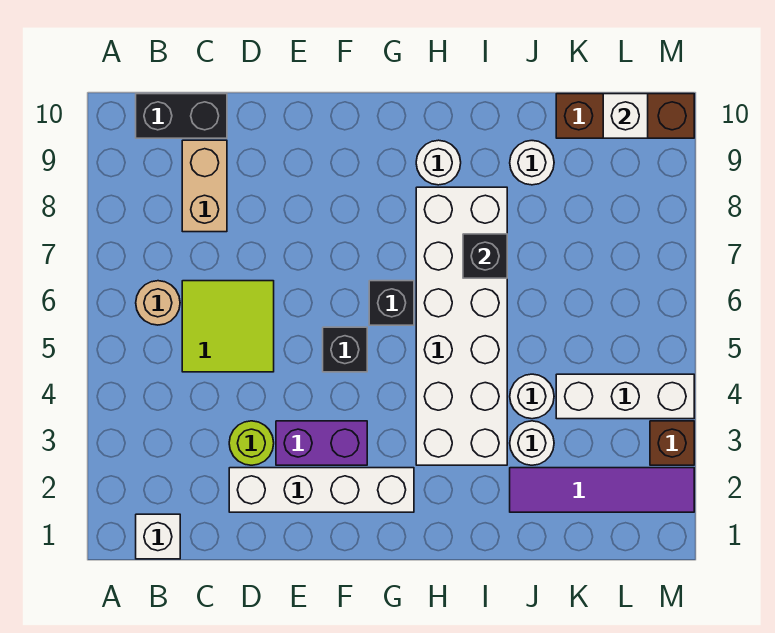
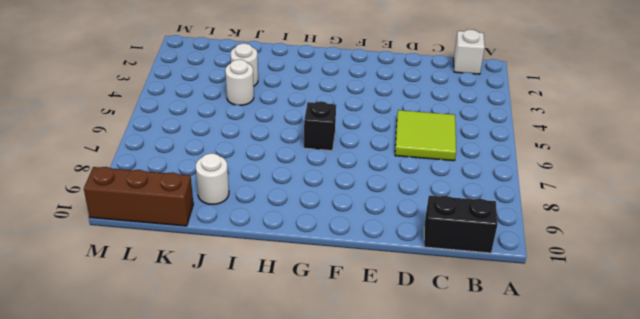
none -> tan round brick B6 level 1
none -> tan brick C8:C9 level 1
none -> white brick D2:G2 level 1

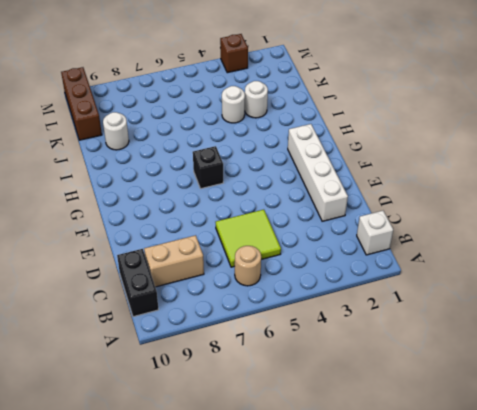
none -> lime round brick D3 level 1
none -> purple brick E3:F3 level 1
none -> black brick F5 level 1

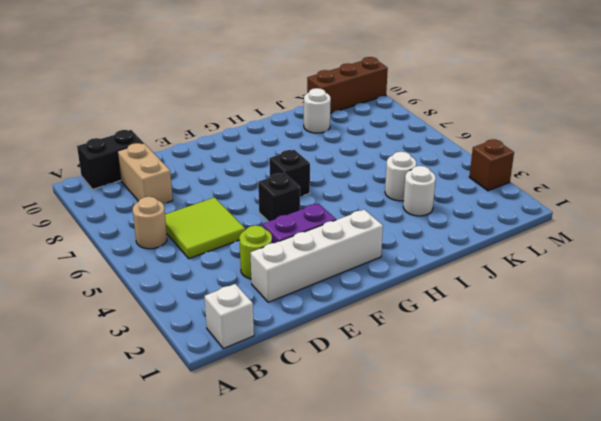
none -> white brick H3:I8 level 1
none -> white round brick H9 level 1
none -> purple tile J2:M2 level 1

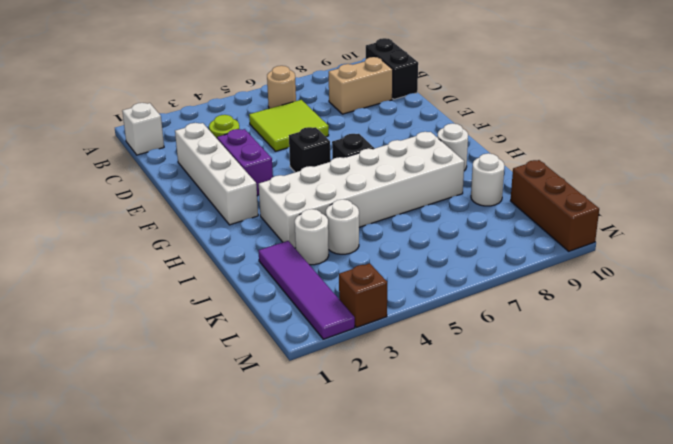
none -> white brick K4:M4 level 1
none -> black brick I7 level 2
none -> white brick L10 level 2

